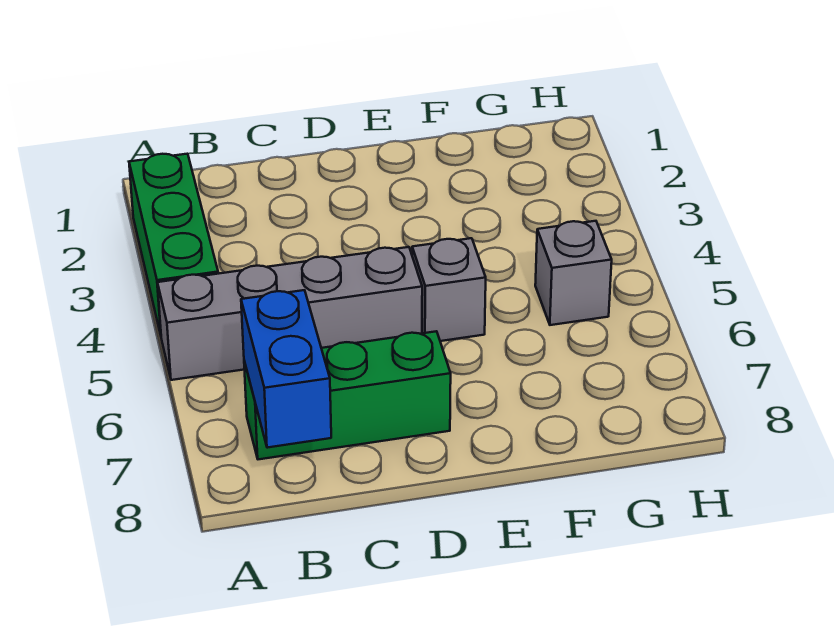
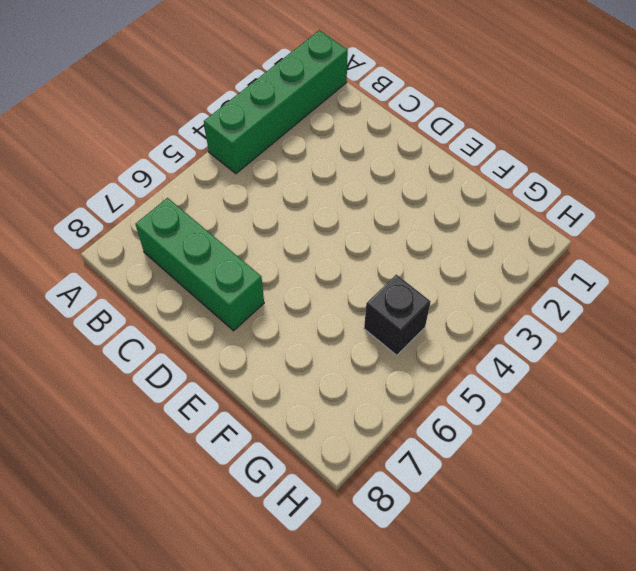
green brick A1:A4 level 1 -> green brick A2:A4 level 1
black brick G5 level 1 -> grey brick G5 level 1
none -> grey brick A5:D5 level 1
none -> grey brick E5 level 1

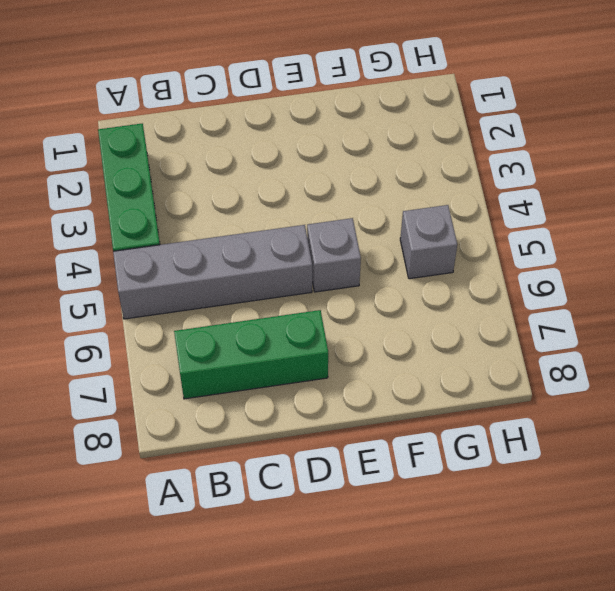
none -> blue brick B7:B8 level 2

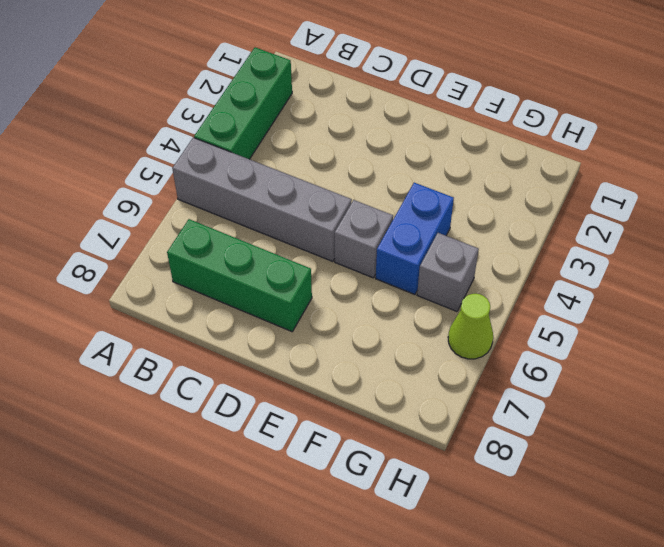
blue brick F4:F5 level 1 -> blue brick B7:B8 level 2
lime cone H6 level 1 -> none

